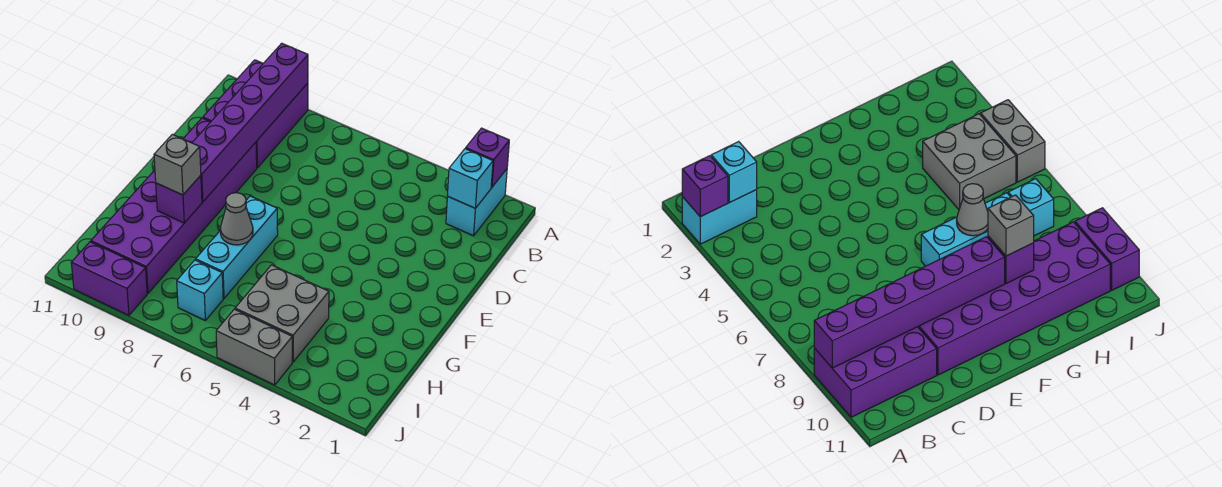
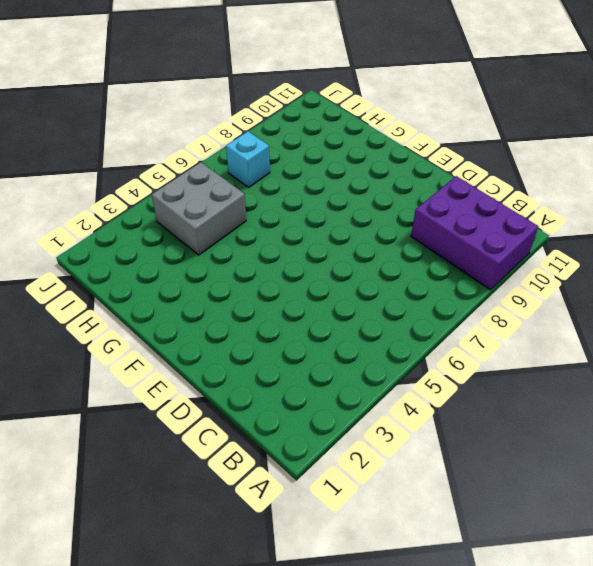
none -> cyan brick A2:B2 level 1
none -> purple brick D9:I10 level 1
none -> cyan brick F7:H7 level 1

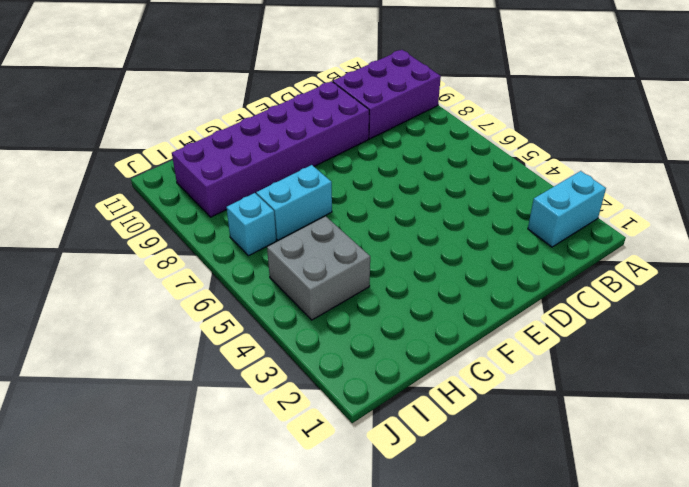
cyan brick G7:H7 level 1 -> cyan brick F7:H7 level 1
none -> grey brick J4:J5 level 1
none -> purple brick J9:J10 level 1
none -> purple brick A2 level 2

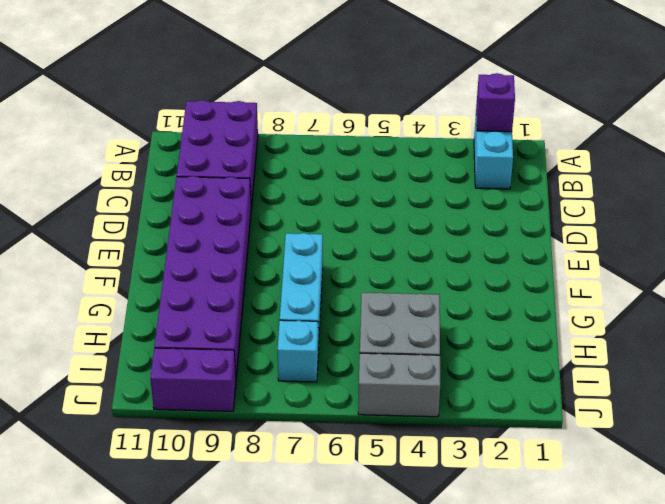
none -> purple brick A9:F9 level 2
none -> cyan brick B2 level 2
none -> grey cone G7 level 2

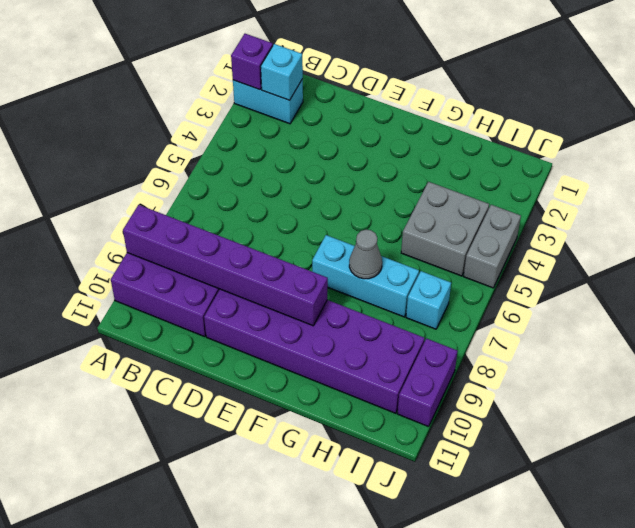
none -> purple brick G9 level 2
none -> grey brick G9 level 3

